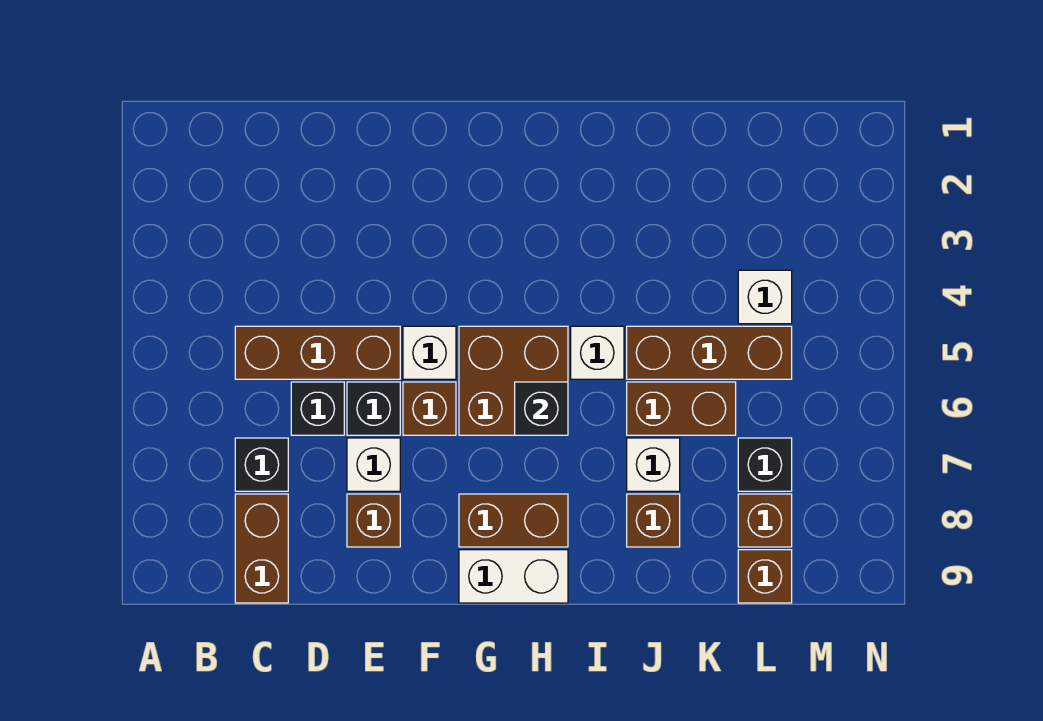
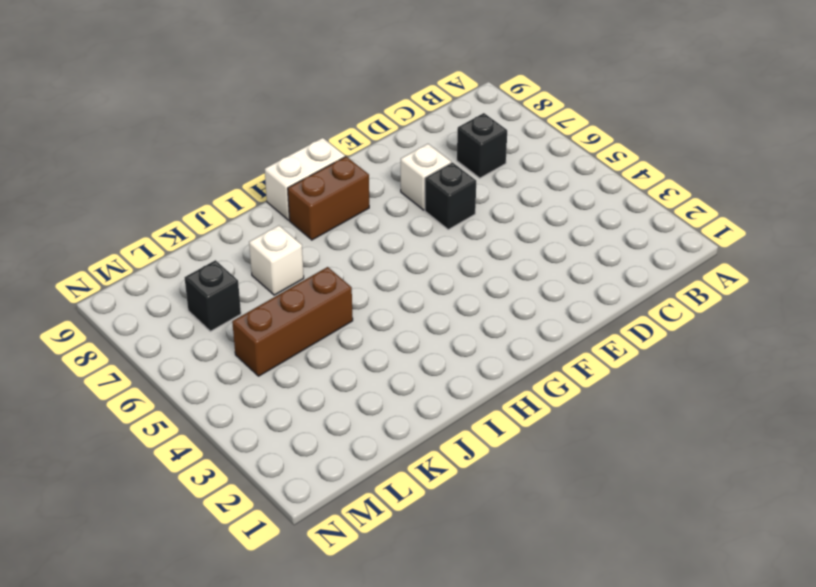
none -> brown brick C5:E5 level 1
none -> brown brick C8:C9 level 1
none -> black brick D6 level 1

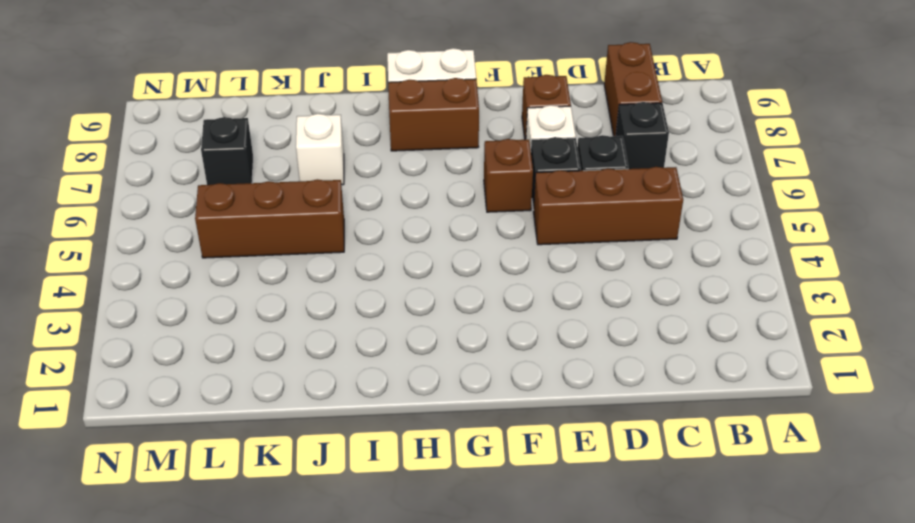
none -> white brick F5 level 1
none -> brown brick G5:H6 level 1
none -> white brick I5 level 1

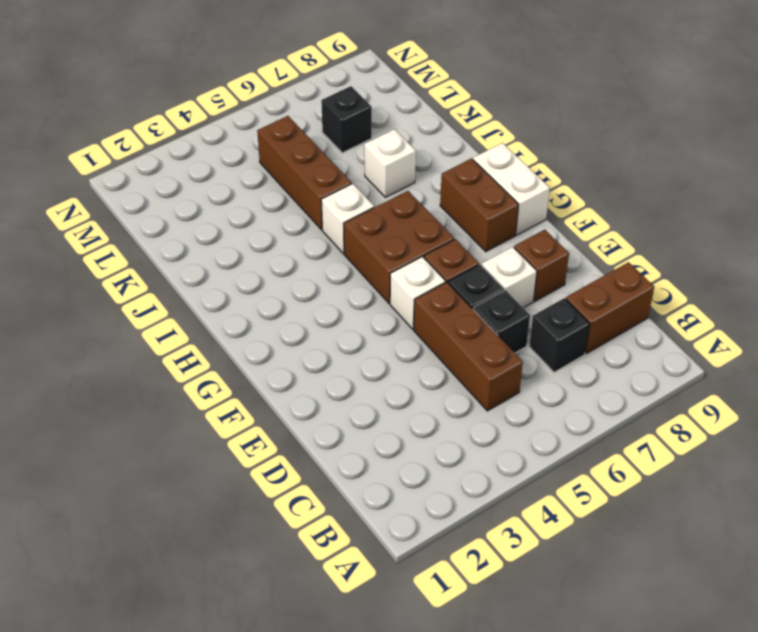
none -> brown brick J6:K6 level 1
none -> brown brick J8 level 1
none -> white brick L4 level 1

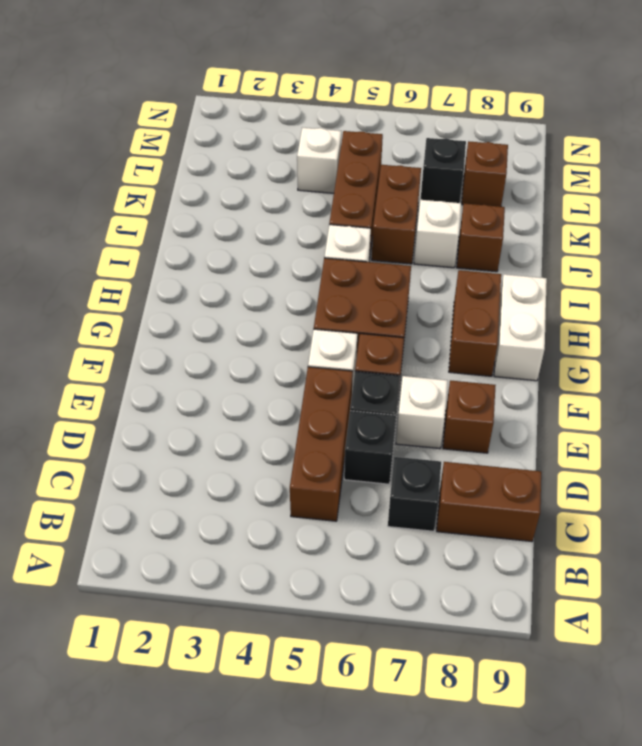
none -> brown brick L9 level 1
none -> black brick H6 level 2

